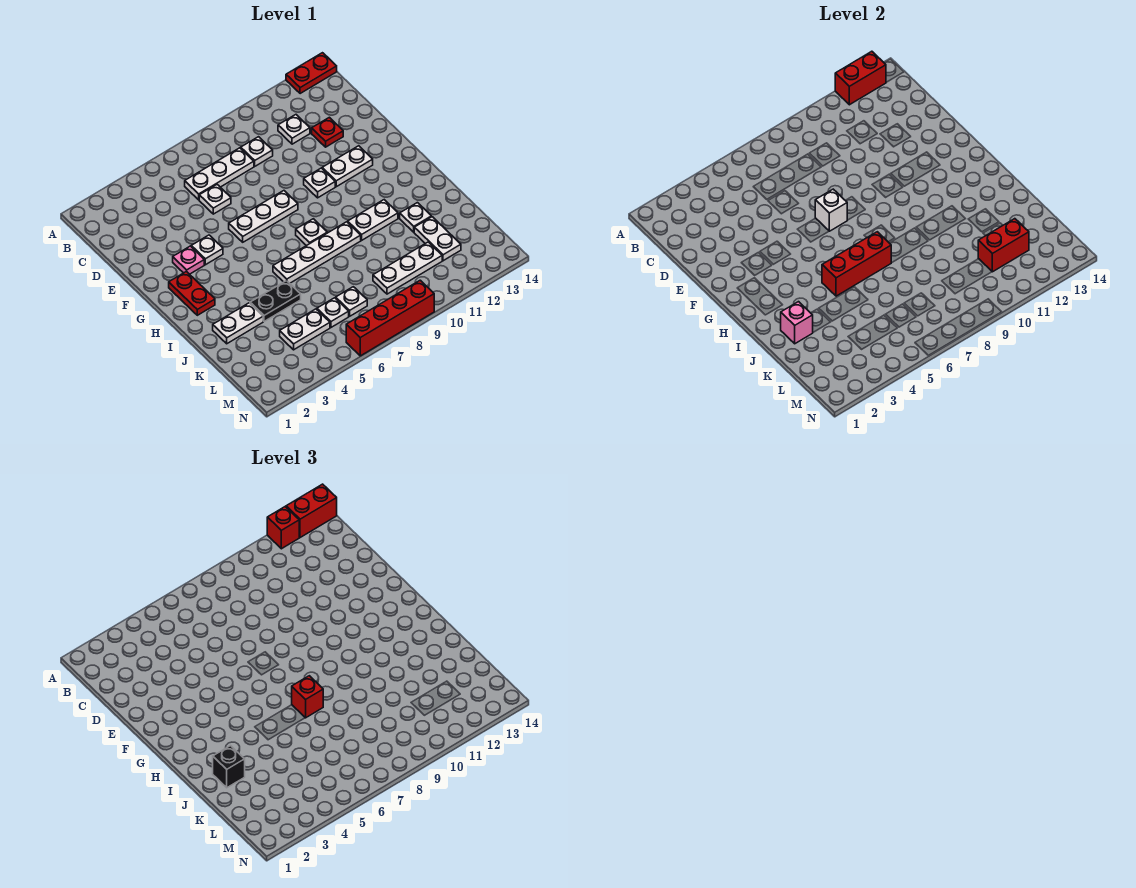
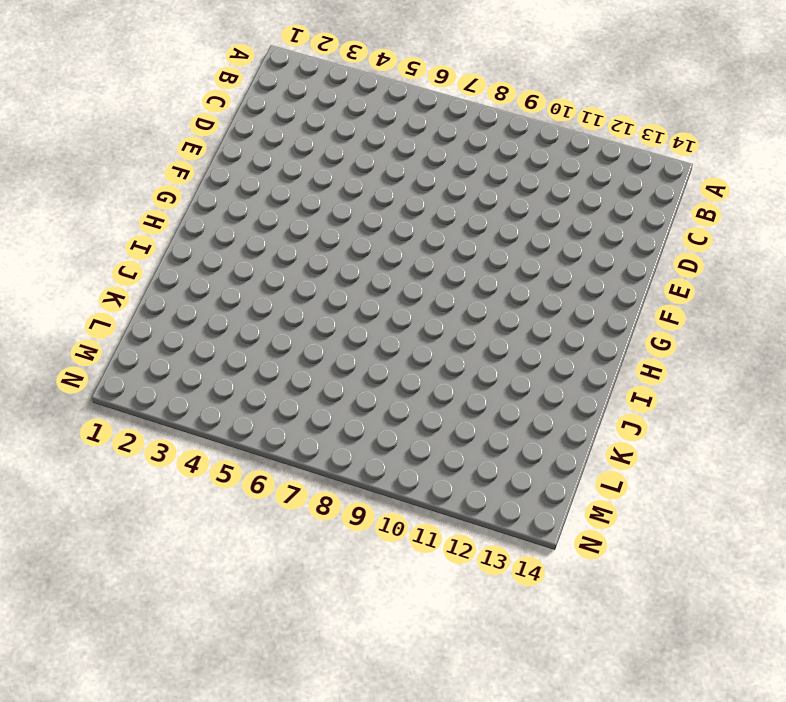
none -> red plate A13:A14 level 1
none -> white plate C6:C8 level 1
none -> white plate C9 level 1
none -> white plate C11 level 1

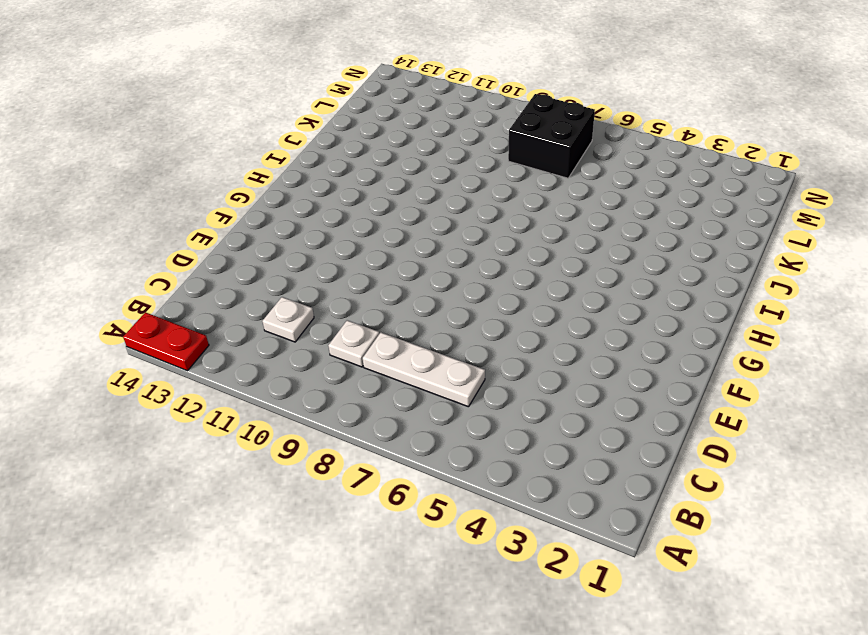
black brick L7:M8 level 1 -> white plate L7 level 1
none -> white plate D6 level 1
none -> red plate D12 level 1
none -> pink plate F3 level 1
none -> white plate F4 level 1

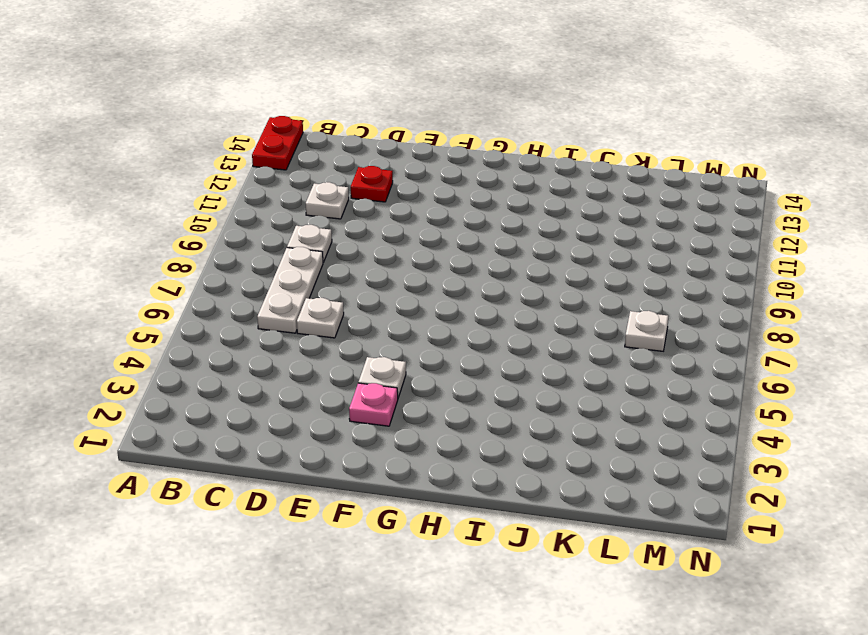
none -> white plate F6:F8 level 1
none -> white plate F10 level 1
none -> white plate F11:F12 level 1
none -> red plate G2:H2 level 1

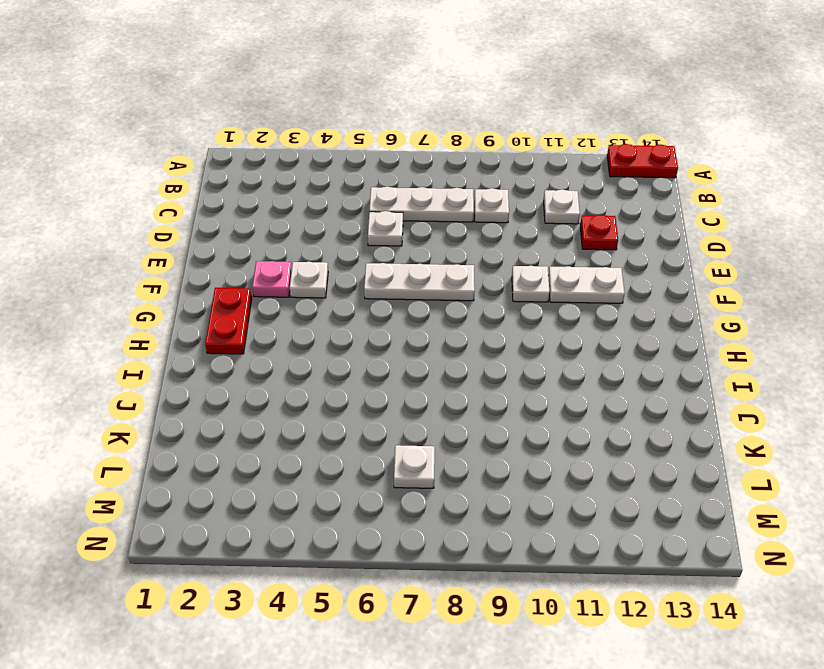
none -> white plate H8 level 1
none -> white plate I6:I9 level 1
none -> white plate I10:I11 level 1
none -> white plate J2:J3 level 1

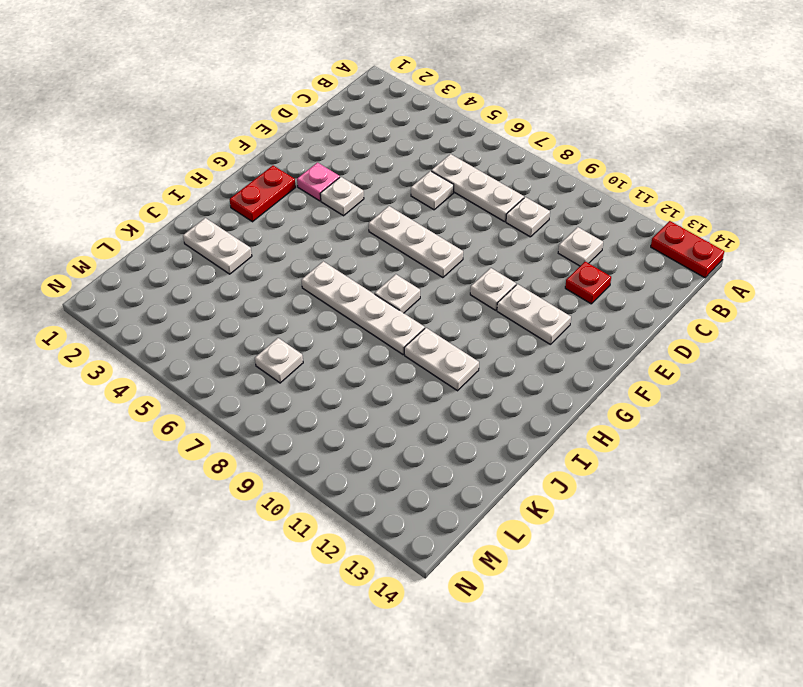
none -> black plate J4:J5 level 1
none -> white plate J12 level 1
none -> white plate K12:L12 level 1
none -> white plate L4:L5 level 1

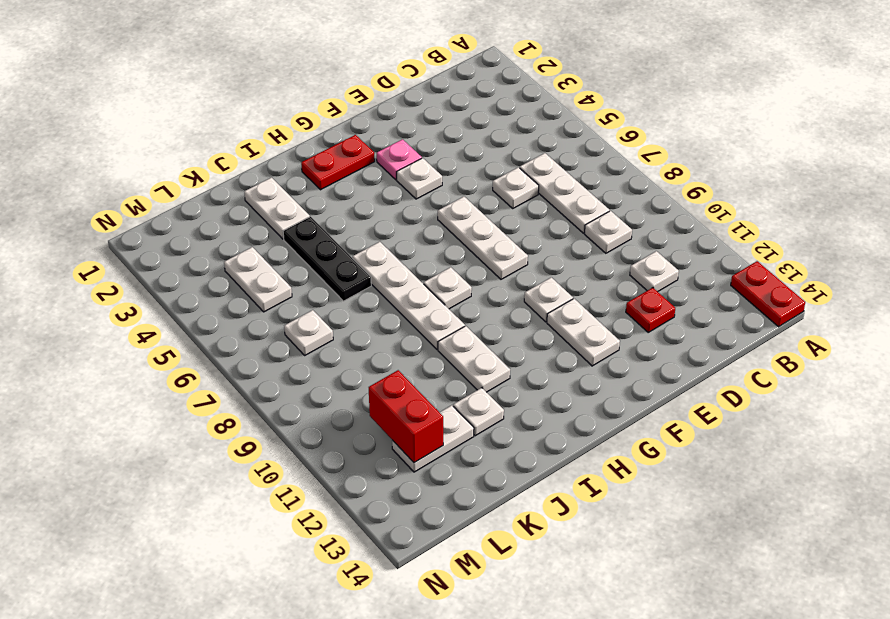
black plate J4:J6 level 1 -> black plate J4:J5 level 1
none -> white plate L6 level 1
none -> white plate L9:L11 level 1
none -> red brick N6:N9 level 1
none -> red brick A12:A13 level 2

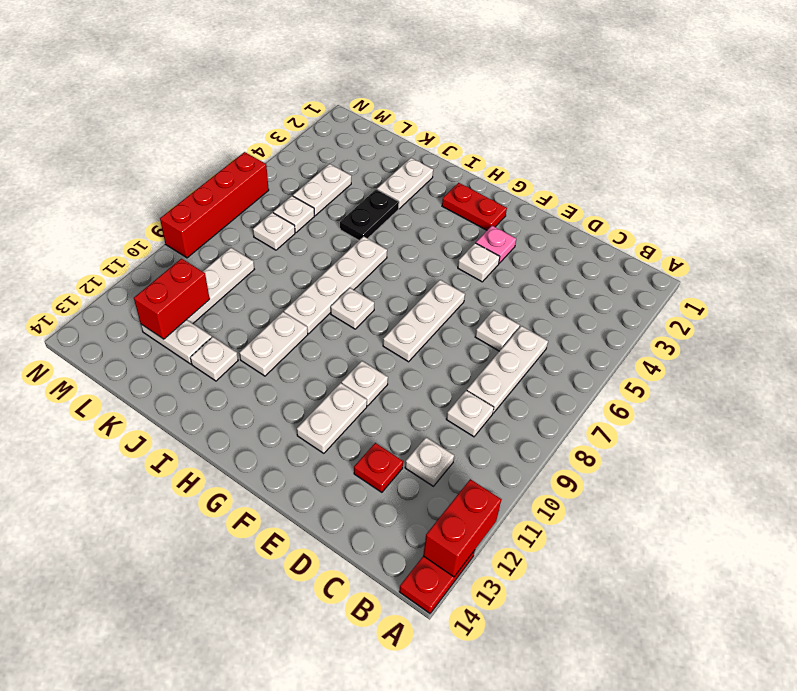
none -> white brick F7 level 2
none -> red brick I5:I7 level 2
none -> pink brick J2 level 2
none -> red brick A12 level 3

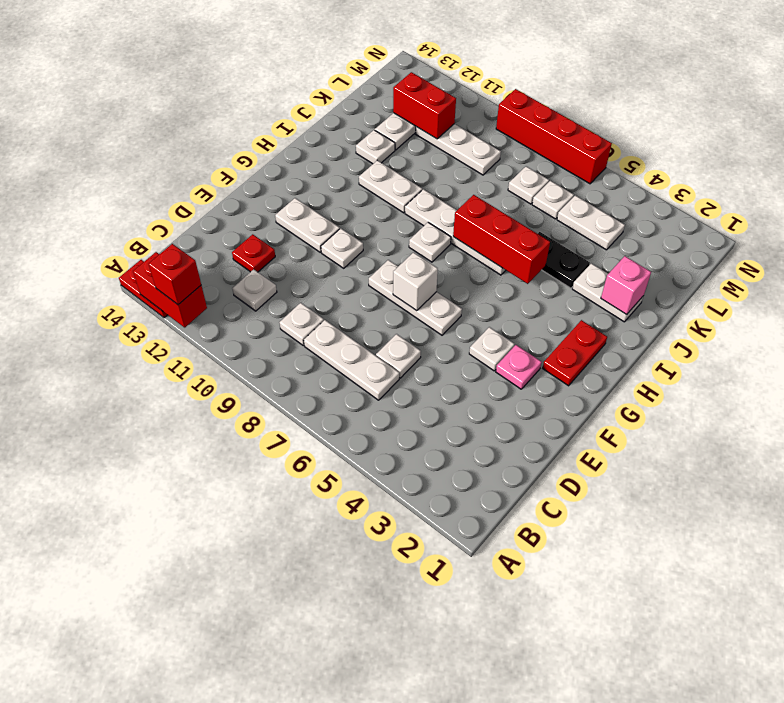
none -> red brick A13:A14 level 3
none -> red brick I7 level 3
none -> black brick J2 level 3

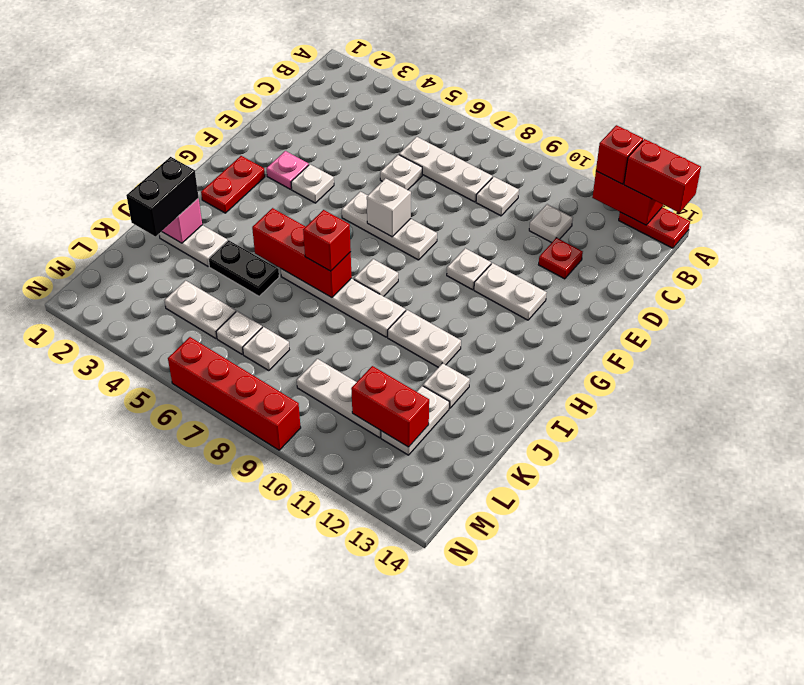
black brick J2:K2 level 3 -> black brick J2 level 3

